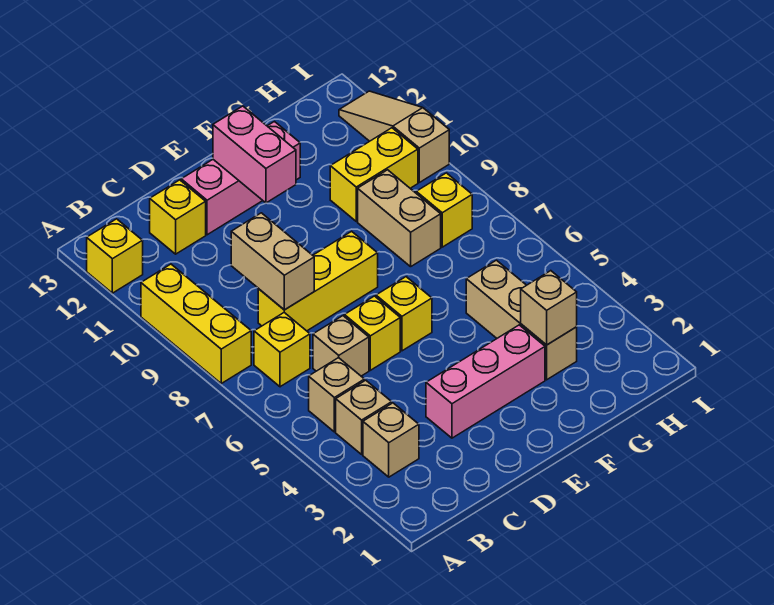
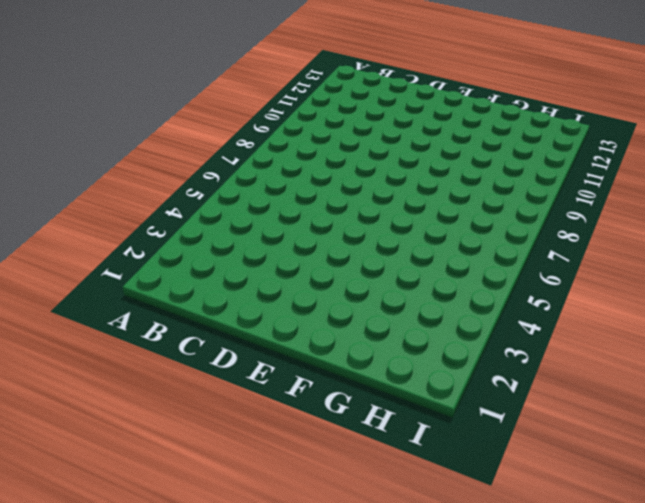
none -> yellow brick A8:A10 level 1
none -> yellow brick A12 level 1
none -> tan brick B3 level 1

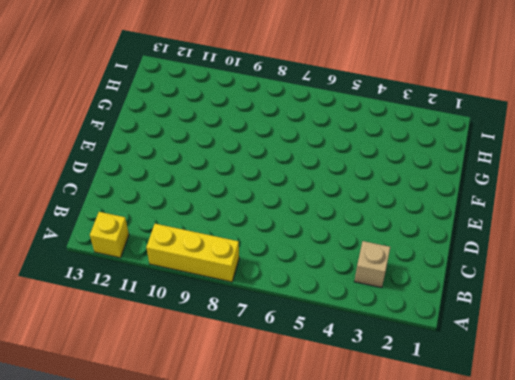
none -> tan brick B4 level 1
none -> tan brick B5 level 1
none -> yellow brick B7 level 1

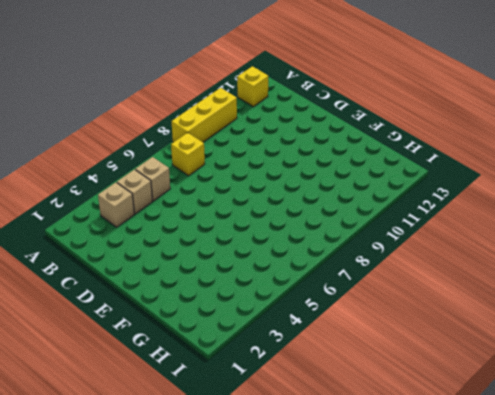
none -> tan brick C6 level 1
none -> yellow brick C8:E8 level 1
none -> yellow brick C12 level 1

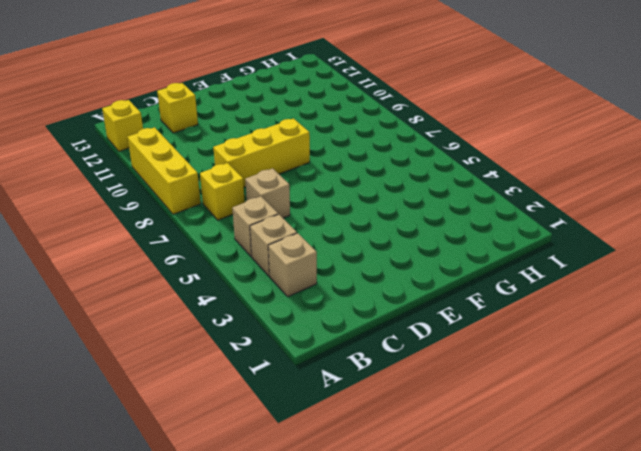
none -> pink brick D3:F3 level 1
none -> yellow brick D6 level 1
none -> pink brick D12:F12 level 1

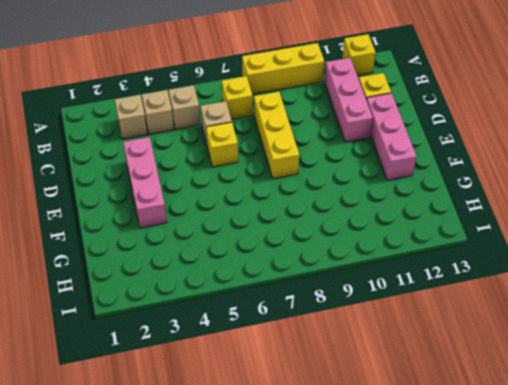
pink brick B11:D11 level 1 -> none
none -> yellow brick E6 level 1
none -> tan brick G3:G5 level 1
none -> tan brick G8:G9 level 1

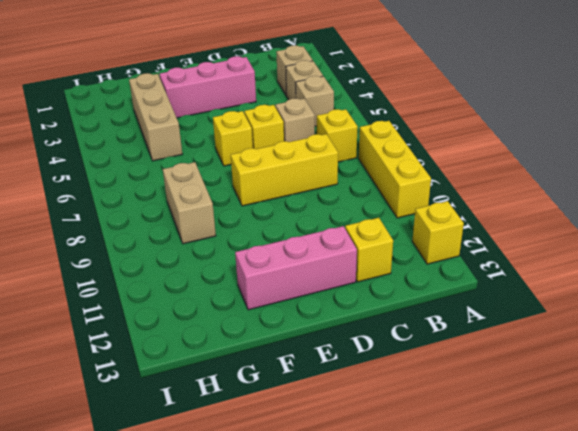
none -> yellow brick G10:H10 level 1
none -> yellow brick H8 level 1
none -> tan slope I10:I12 level 1 top 10

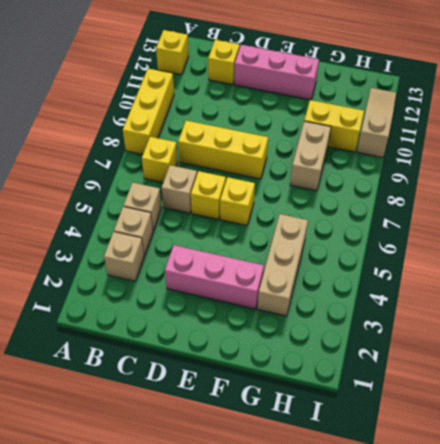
none -> yellow brick H8 level 1
none -> tan brick C8:C9 level 2
none -> pink brick E11:E12 level 2

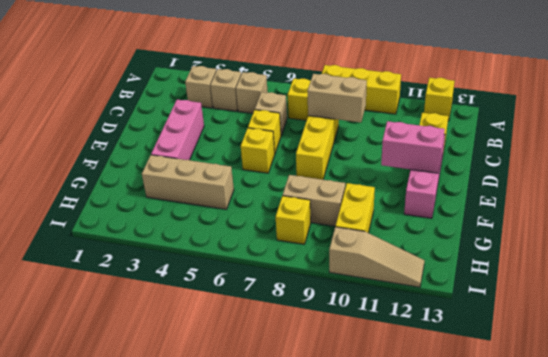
none -> tan brick G3 level 2

